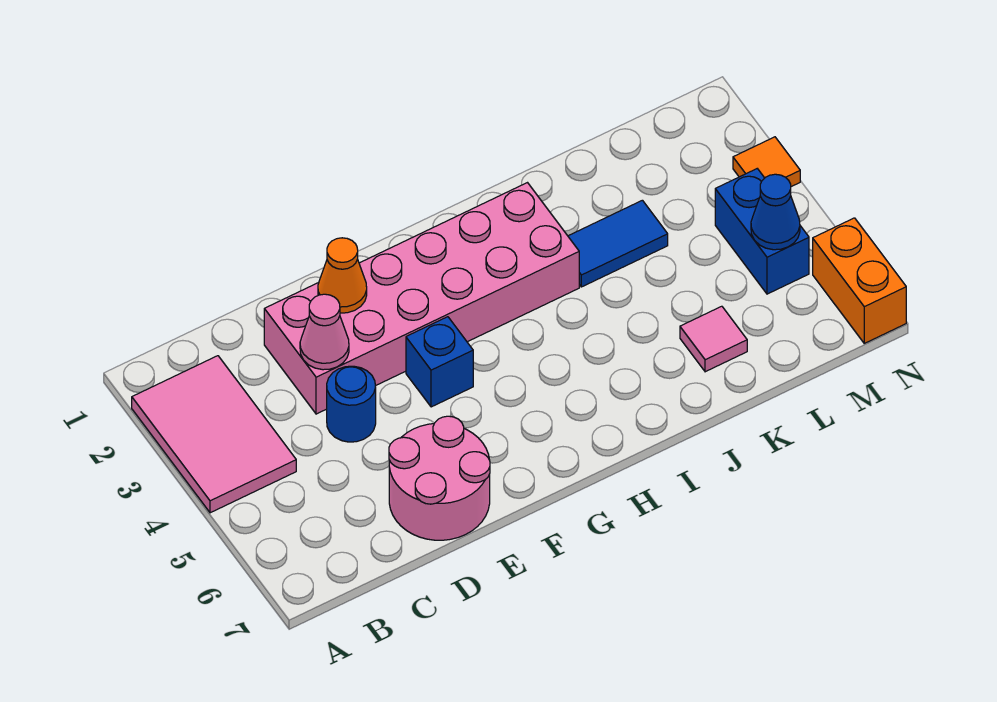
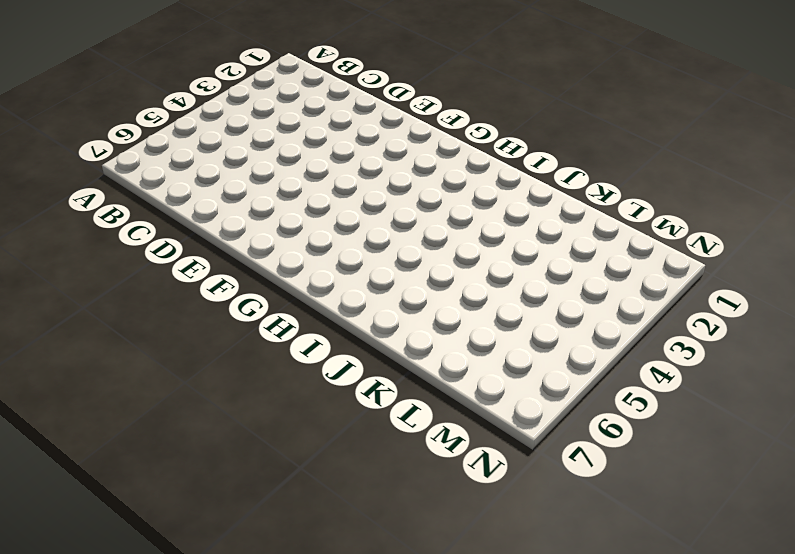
none -> pink tile A2:B4 level 1
none -> pink brick D2:I3 level 1
none -> blue round brick D4 level 1

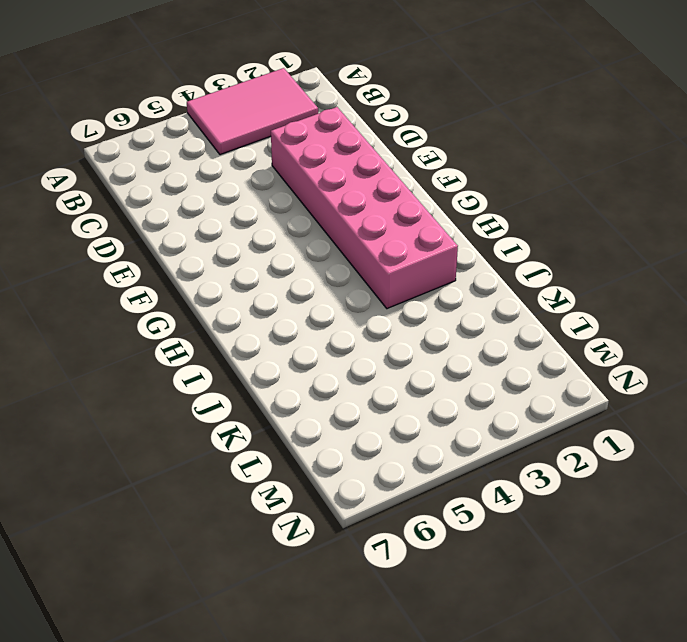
none -> blue round brick D4 level 1
none -> pink round brick D6:E7 level 1
none -> blue brick F4 level 1

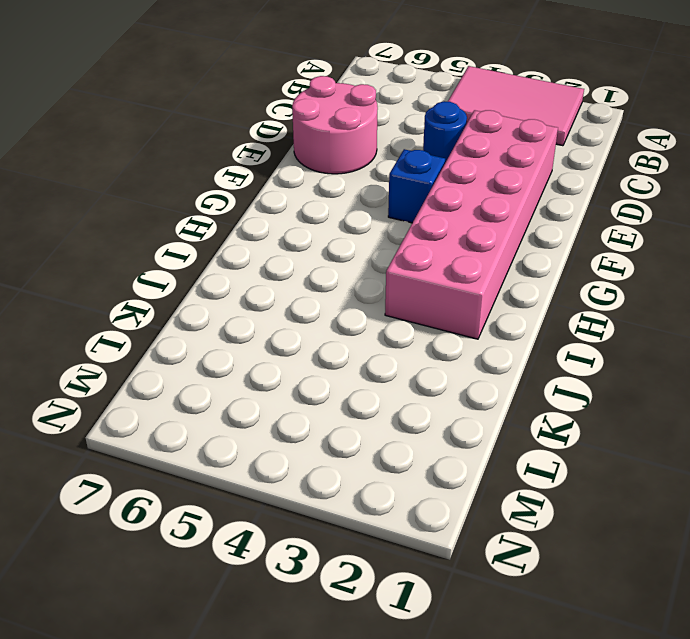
none -> blue tile J3:K3 level 1
none -> pink tile K6 level 1
none -> blue brick M4:M5 level 1

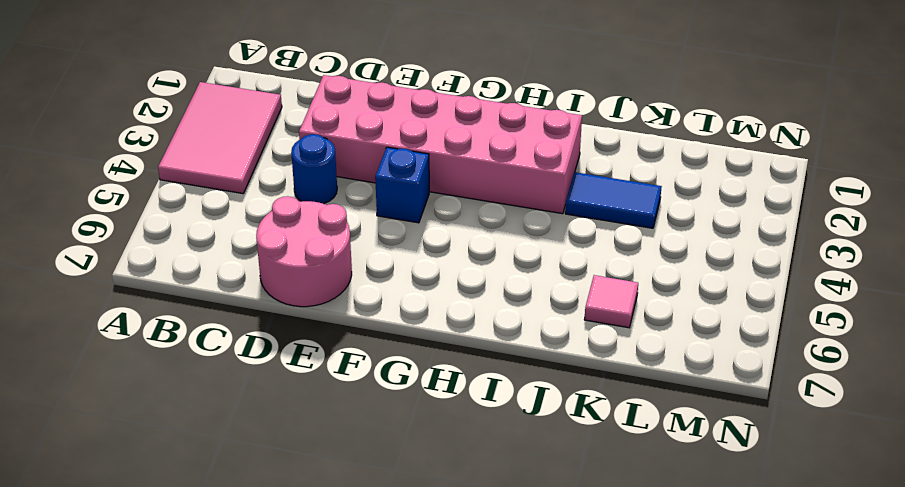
none -> blue brick M4:M5 level 1
none -> orange tile N3 level 1
none -> orange brick N6:N7 level 1

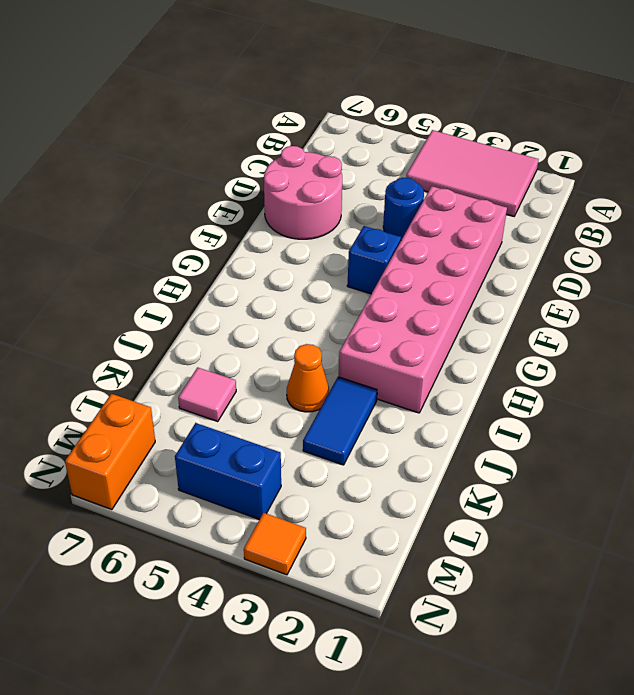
orange cone J4 level 1 -> orange cone E2 level 2
orange brick M7:N7 level 1 -> orange brick N6:N7 level 1
none -> pink cone D3 level 2
none -> blue cone M5 level 2

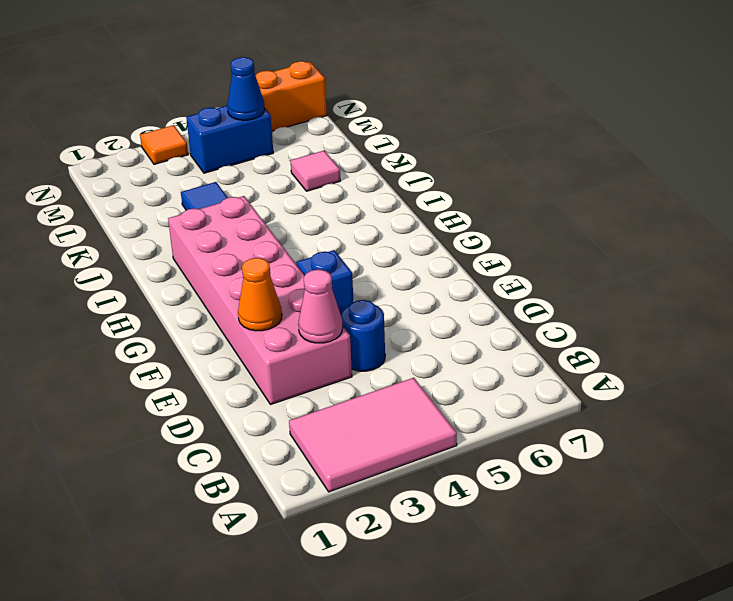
none -> pink round brick D6:E7 level 1

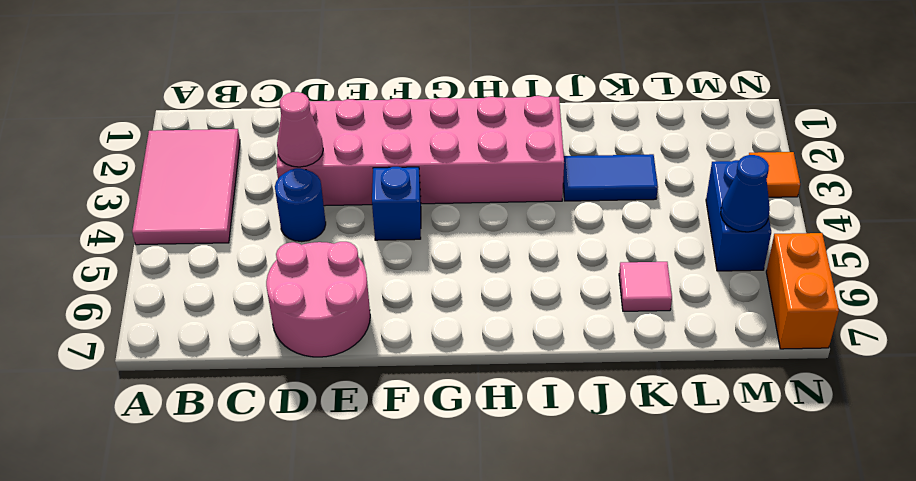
none -> orange cone E2 level 2

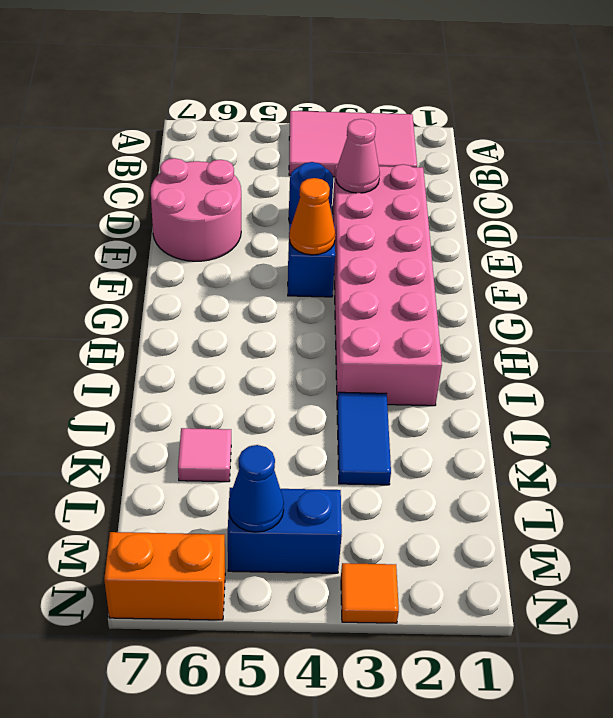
orange cone F4 level 2 -> orange cone E2 level 2

